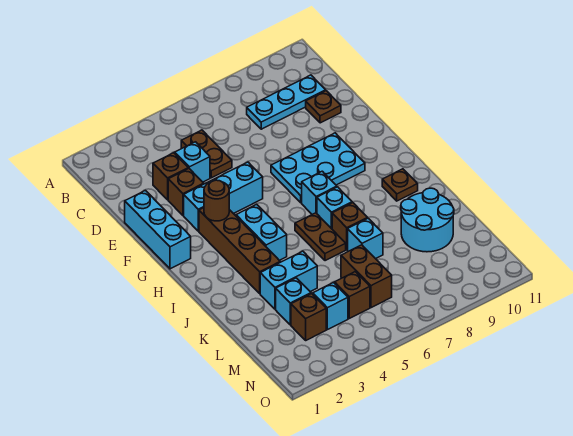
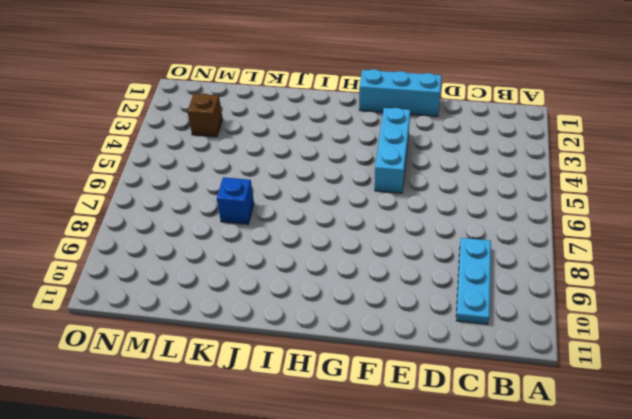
blue brick K7 level 1 -> cyan brick K7 level 1
none -> brown plate C5:D5 level 1
none -> brown brick D3 level 1
none -> cyan brick D4 level 1

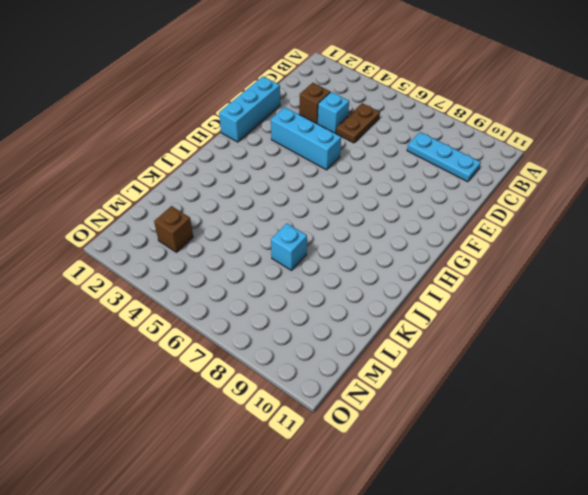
none -> brown plate D10 level 1
none -> brown brick E3 level 1
none -> cyan plate F7:G9 level 1

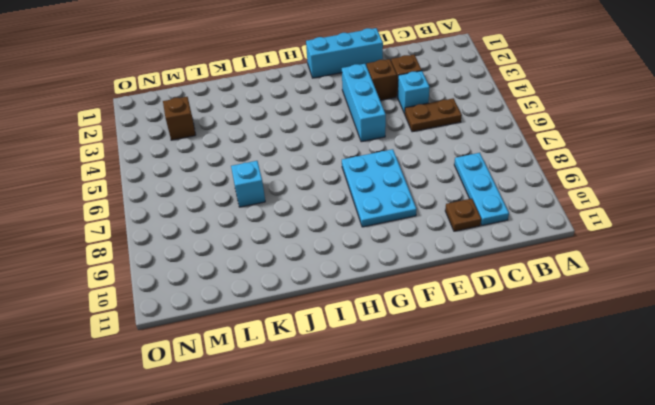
none -> brown brick G3:J3 level 1
none -> cyan brick H4:I4 level 1
none -> cyan brick H7 level 1

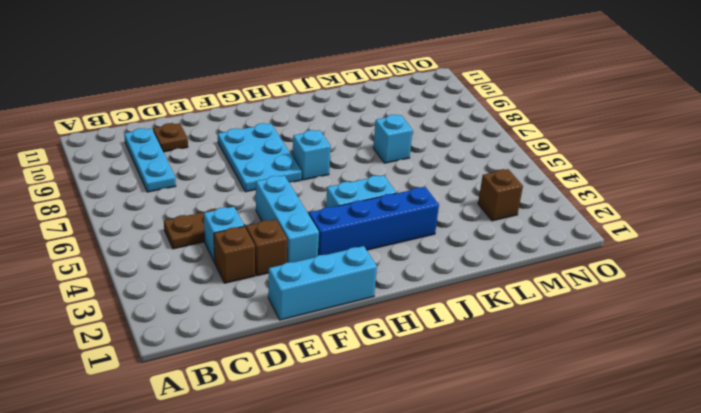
blue brick G3:J3 level 1 -> brown brick G3:J3 level 1
none -> brown plate I6:J6 level 1
none -> cyan brick I7 level 1
none -> brown plate I10 level 1

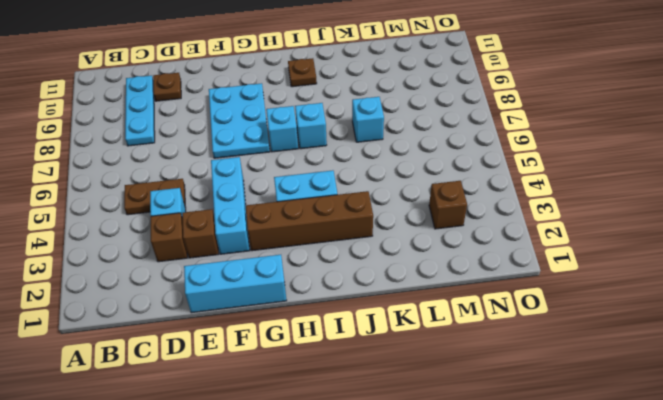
none -> brown plate I6:J6 level 1
none -> brown brick J7 level 1
none -> cyan brick K3:K4 level 1

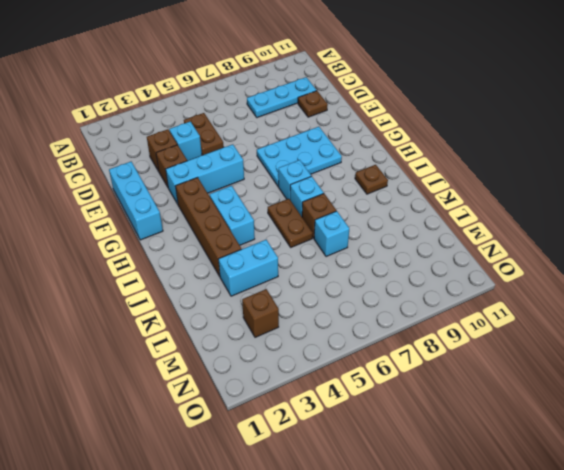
none -> cyan round brick K9:L10 level 1
none -> cyan brick L3 level 1
none -> brown brick L6:M6 level 1

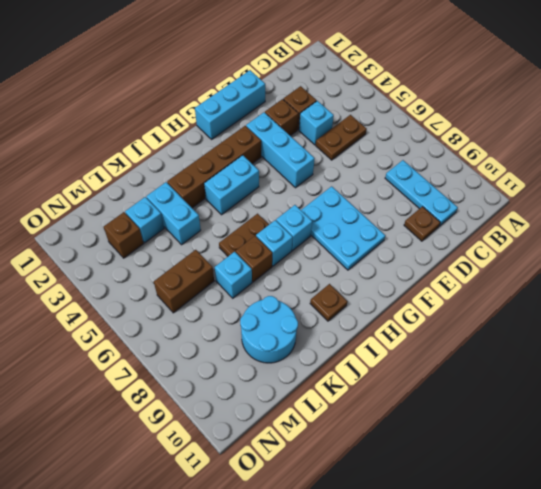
none -> cyan brick M4 level 1
none -> brown brick M5 level 1
none -> brown round brick G3 level 2

